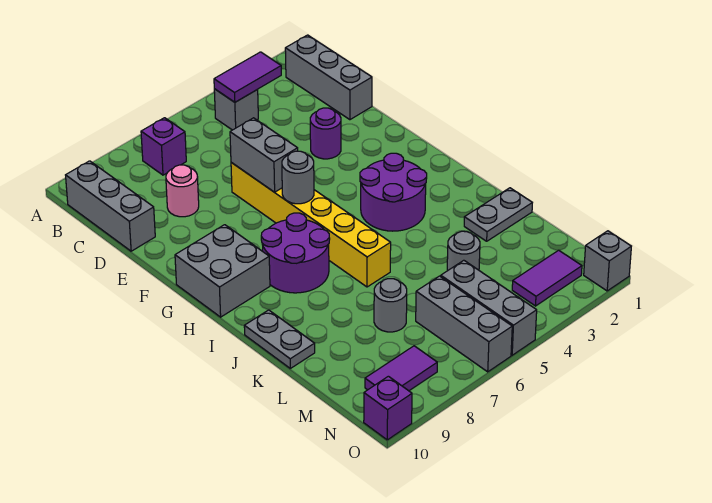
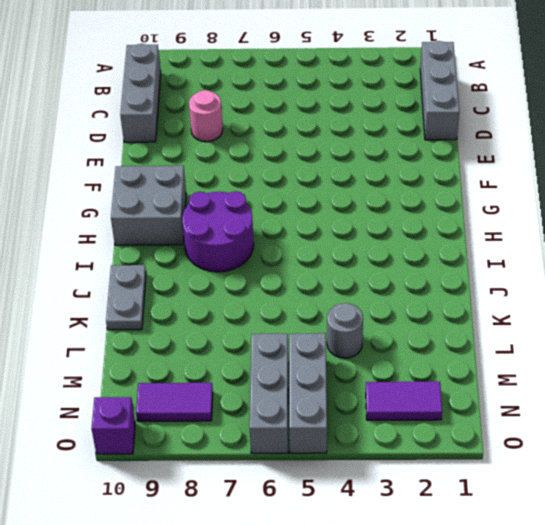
none -> grey brick B4 level 1
none -> purple brick B7 level 1
none -> purple round brick E3 level 1

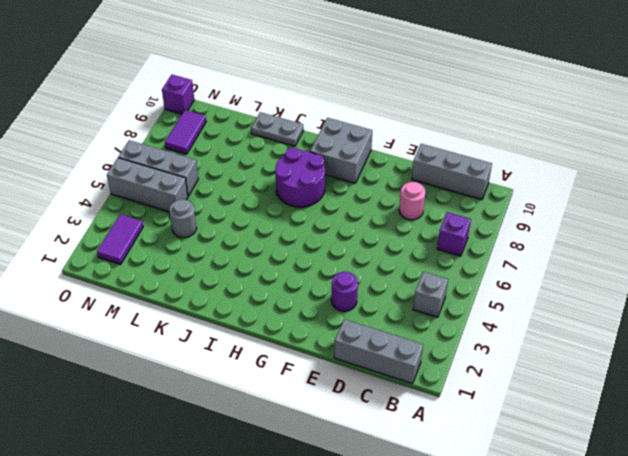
none -> yellow brick E6:J6 level 1
none -> purple round brick H3:I4 level 1
none -> grey plate K1:K2 level 1

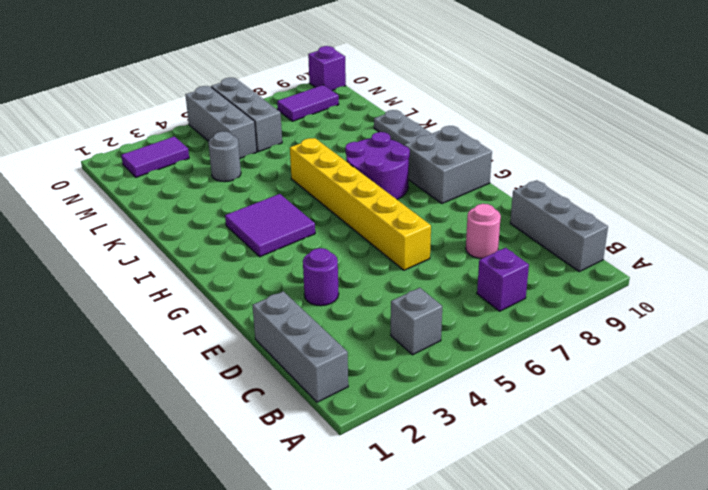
purple tile H3:I4 level 1 -> purple round brick H3:I4 level 1
none -> grey plate K1:K2 level 1
none -> grey round brick L7 level 1
none -> grey brick O1 level 1

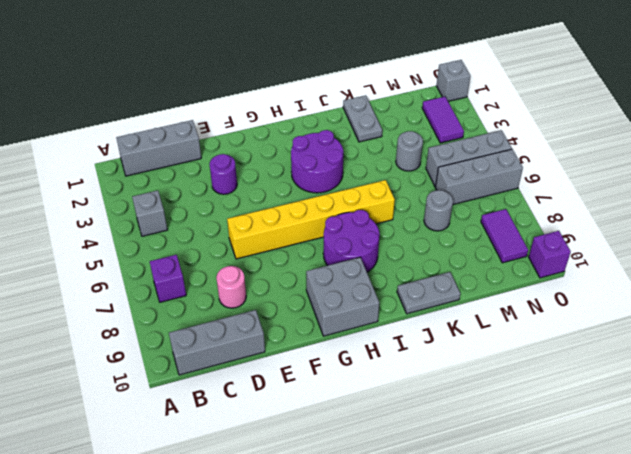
none -> purple tile B3:B4 level 2
none -> grey brick E6:F6 level 2
none -> grey round brick G6 level 2

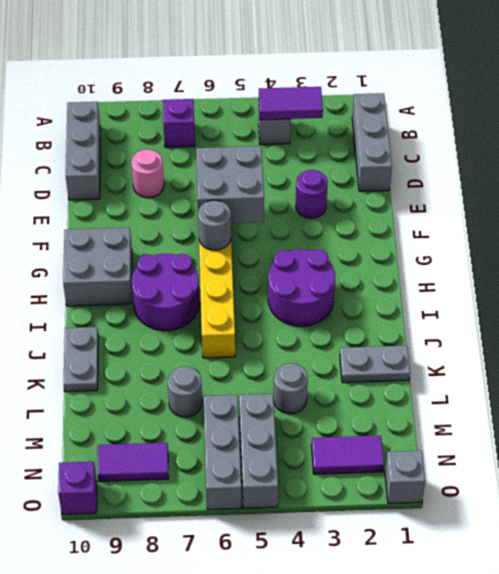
grey brick E5:F6 level 2 -> grey brick E6:F6 level 2

